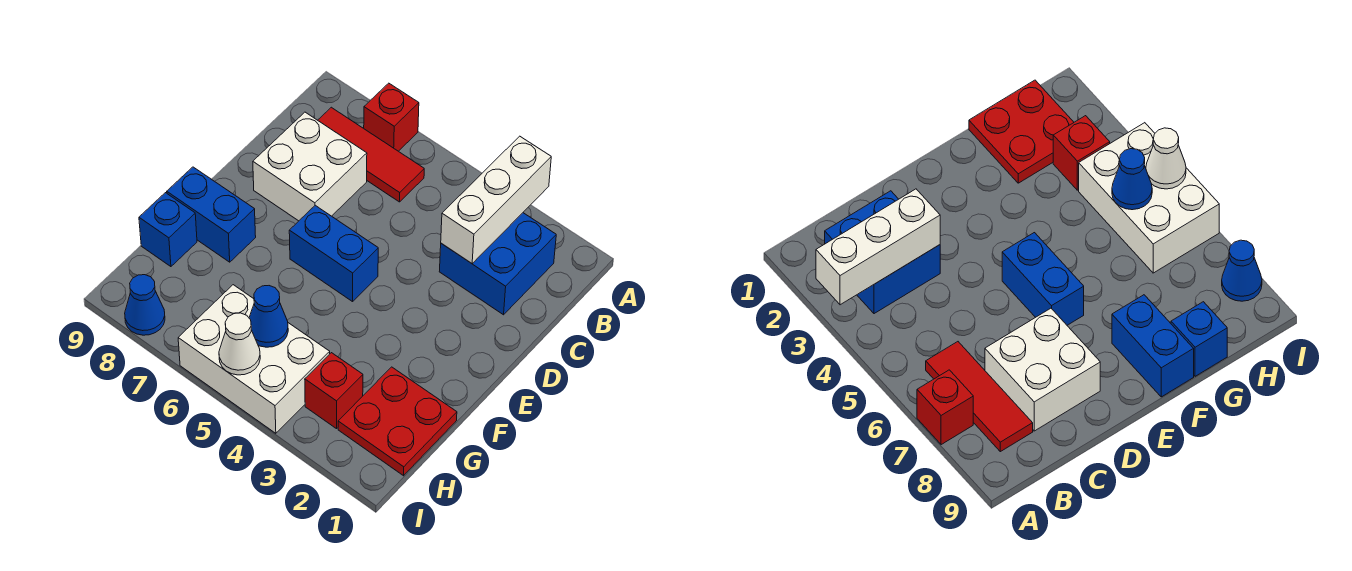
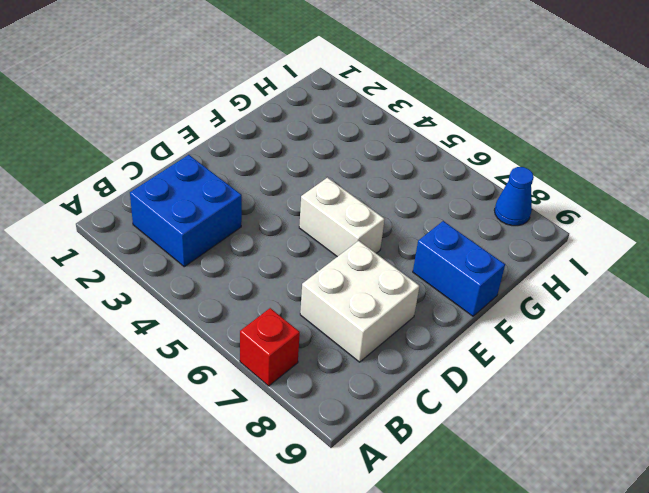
white brick E5:E6 level 1 -> blue brick E5:E6 level 1
none -> red tile B6:B8 level 1
none -> red plate G1:H2 level 1
none -> blue brick G9 level 1

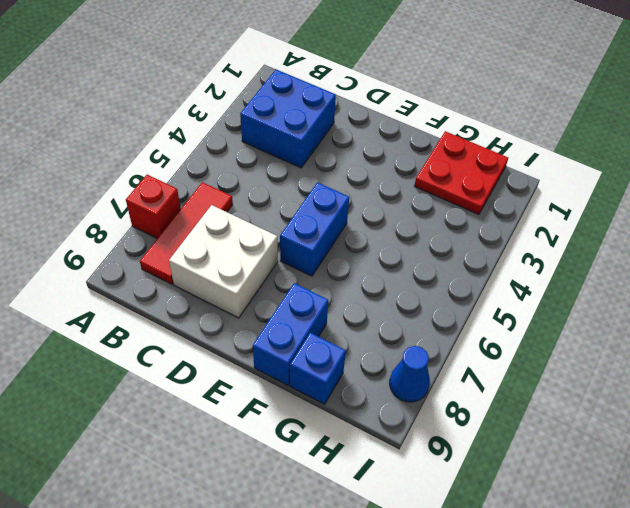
none -> red brick H3 level 1
none -> white brick H4:I6 level 1
none -> white brick A3:C3 level 2

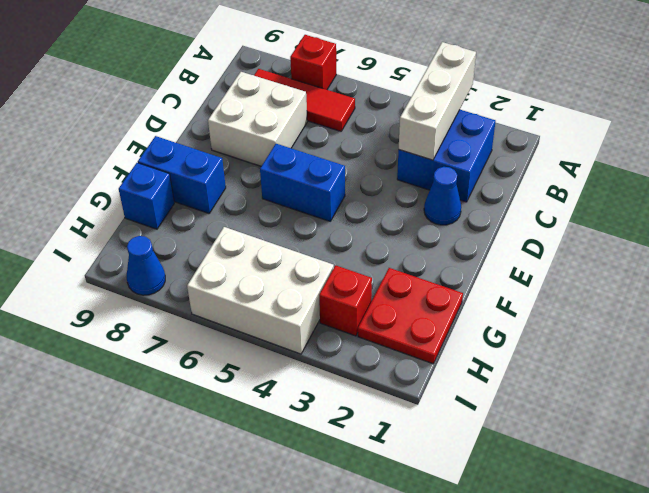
blue cone D2 level 1 -> blue cone H5 level 2
none -> white cone I5 level 2

